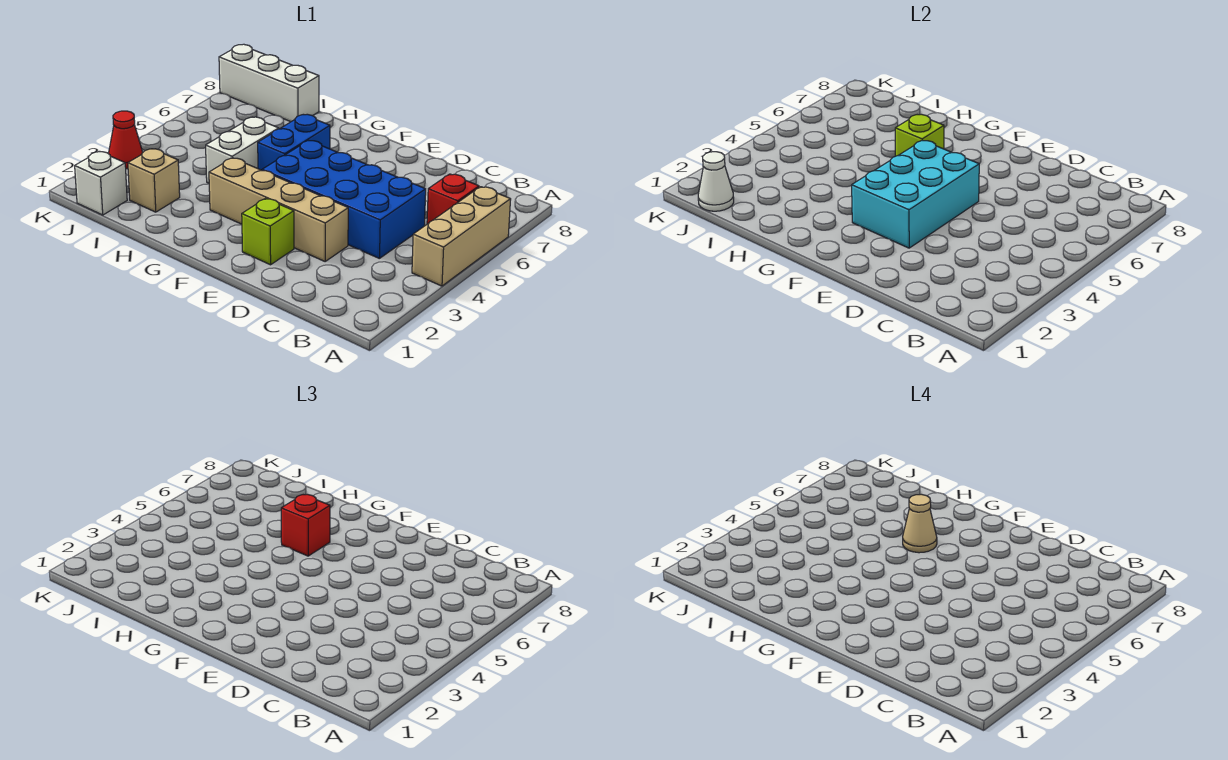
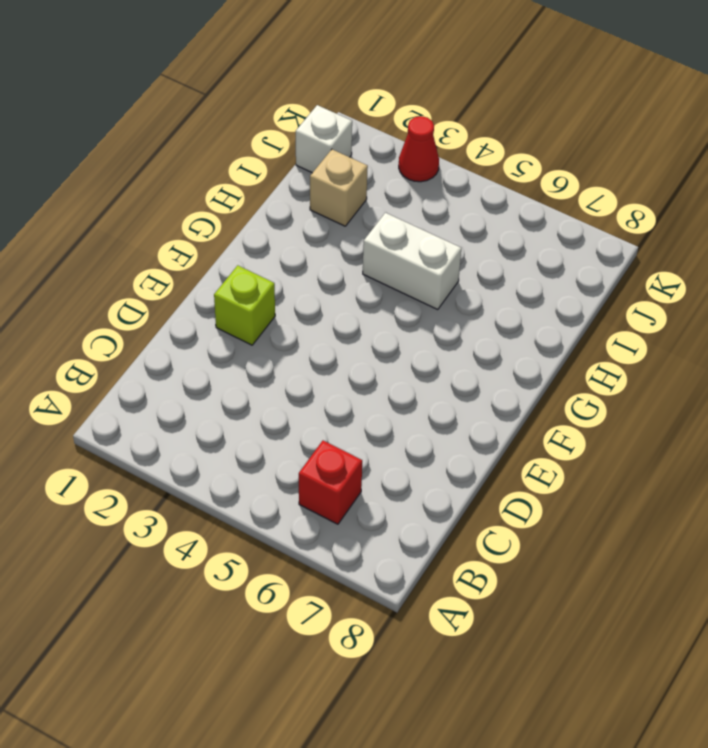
none -> tan brick A4:A6 level 1
none -> blue brick C4:F5 level 1
none -> tan brick D3:G3 level 1

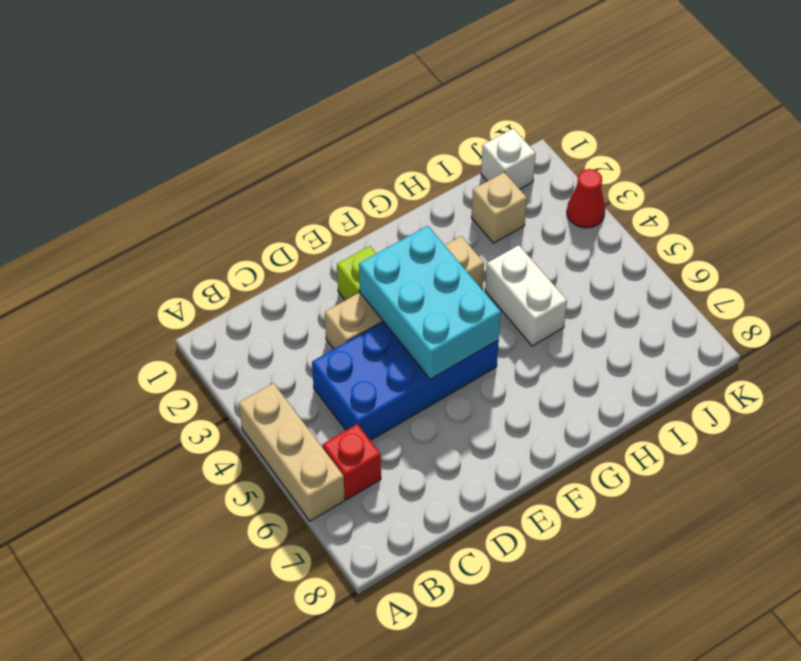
none -> blue brick G5:G6 level 1
none -> white brick I8:K8 level 1
none -> lime brick G6 level 2

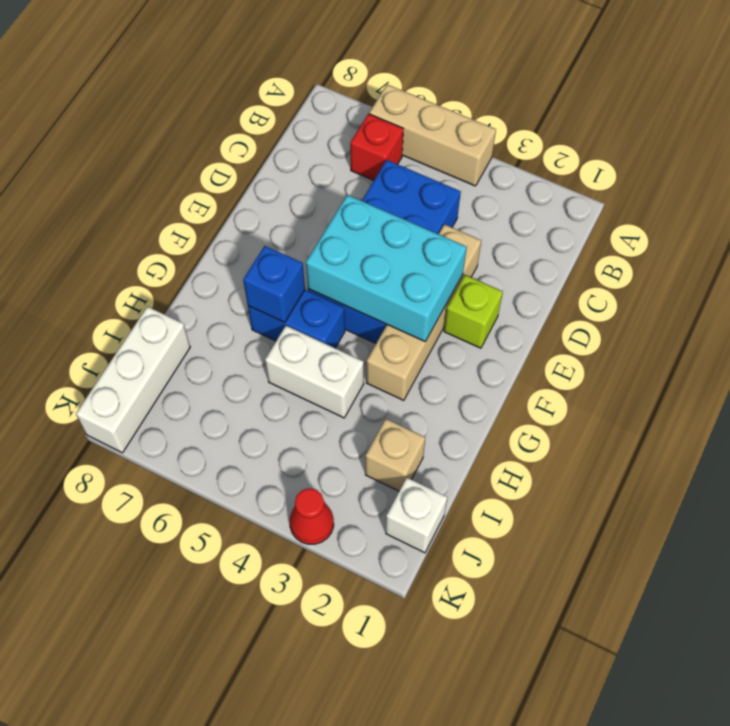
blue brick G6 level 2 -> lime brick G6 level 2
none -> white cone J1 level 2
none -> red brick G6 level 3
none -> tan cone G6 level 4

